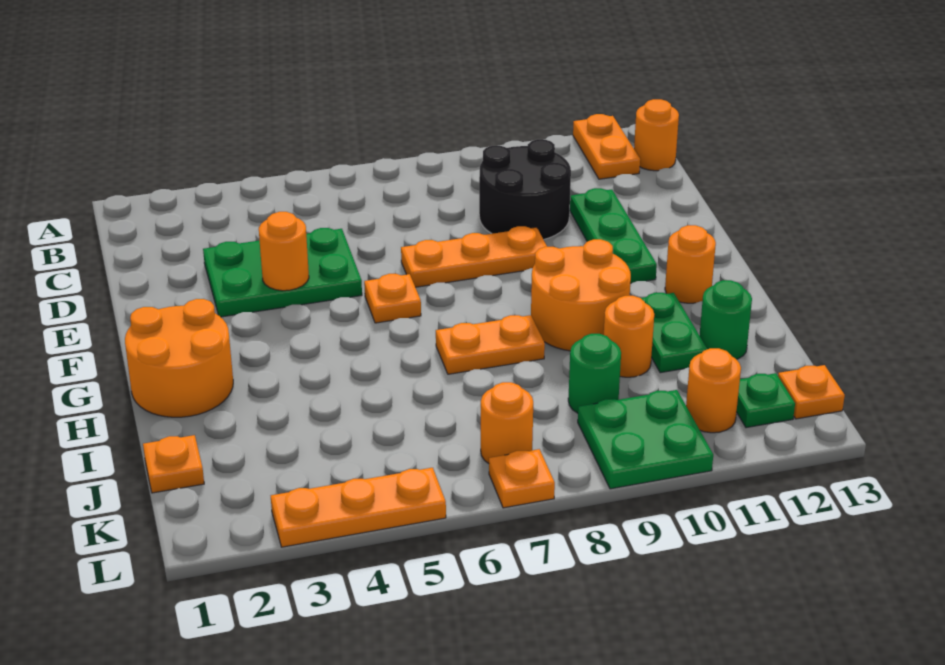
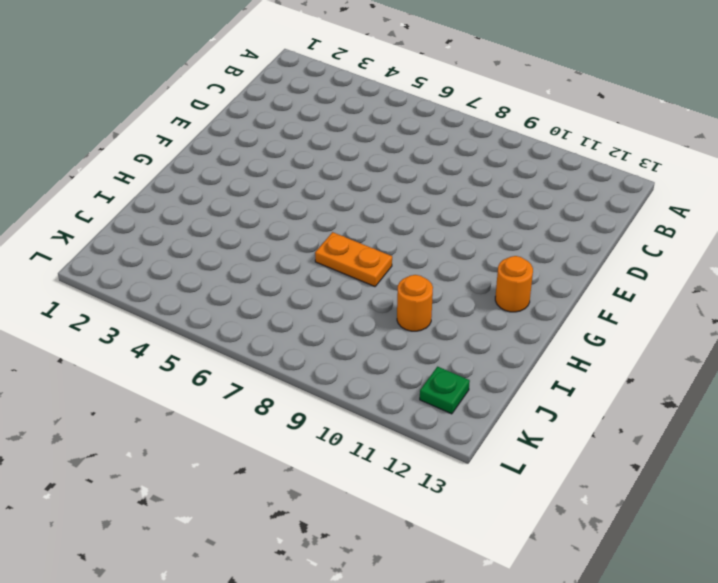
none -> orange plate A12:B12 level 1
none -> orange round brick B13 level 1
none -> black round brick C9:D10 level 1

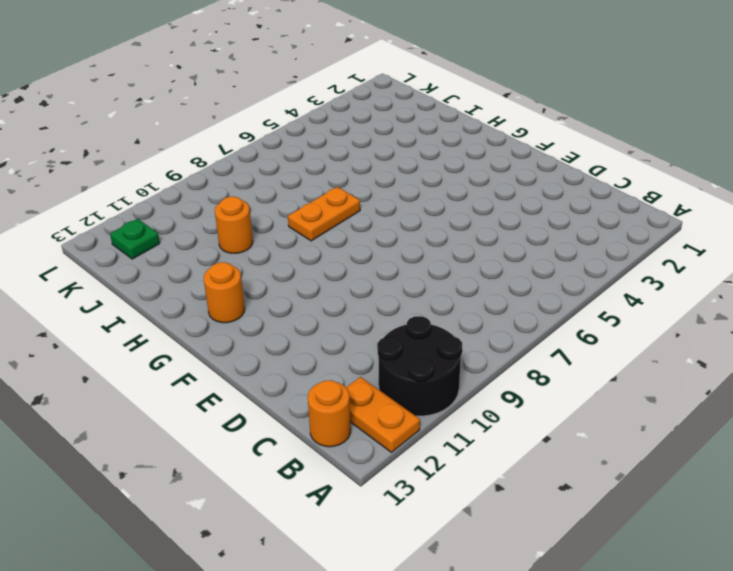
black round brick A10:B11 level 1 -> black round brick C9:D10 level 1
none -> green plate D3:E5 level 1
none -> green plate D11:F11 level 1
none -> orange plate E7:E9 level 1

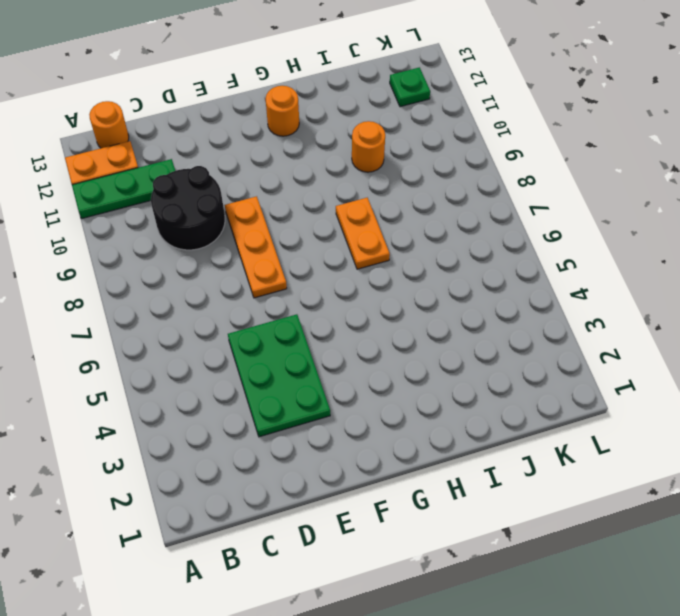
green plate A11:C11 level 1 -> green plate D11:F11 level 1
none -> orange plate F6 level 1
none -> orange round brick G1:H2 level 1
none -> orange round brick G9:H10 level 1

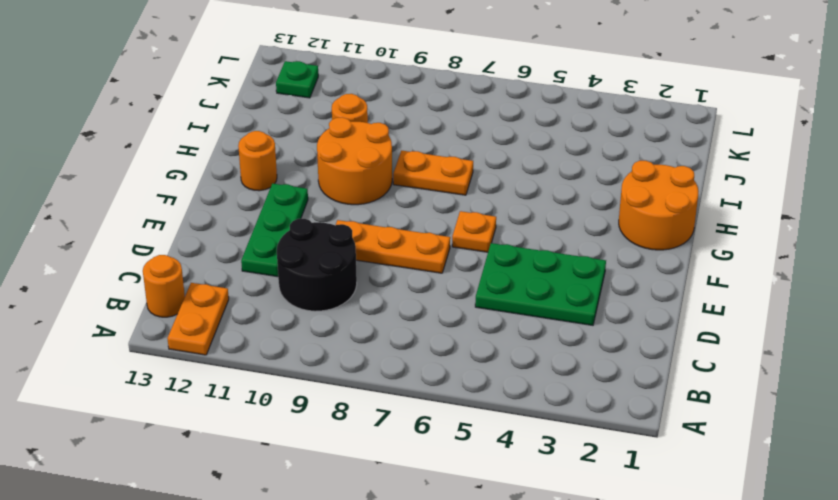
none -> green plate H11:I11 level 1
none -> green round brick I12 level 1
none -> orange plate J1 level 1

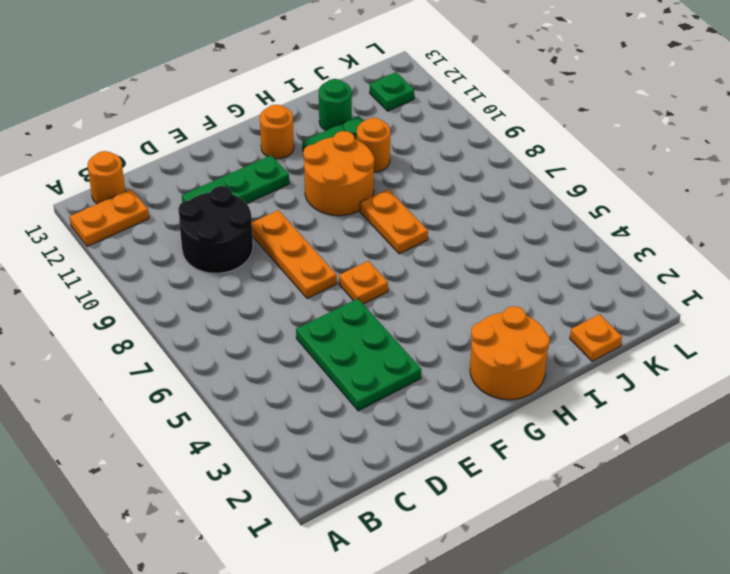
none -> green round brick J9 level 1
none -> orange round brick K7 level 1
none -> green plate K9:L10 level 1

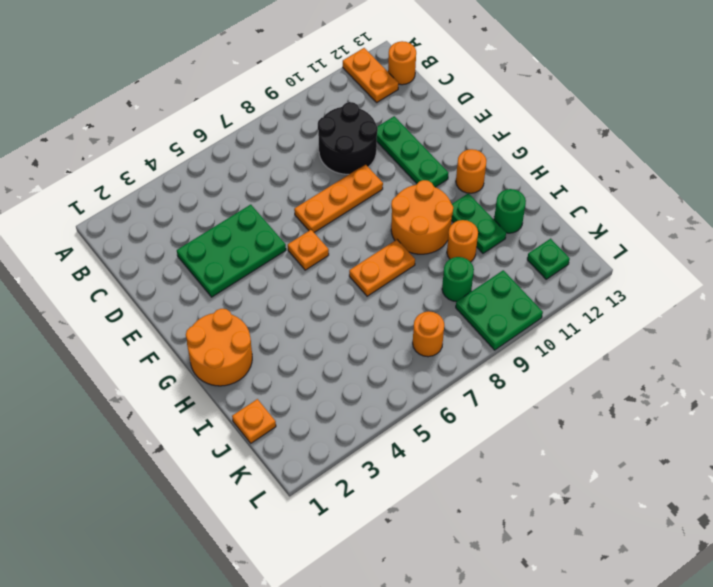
none -> orange round brick K11 level 1
none -> orange plate K13 level 1
none -> orange plate L3:L5 level 1

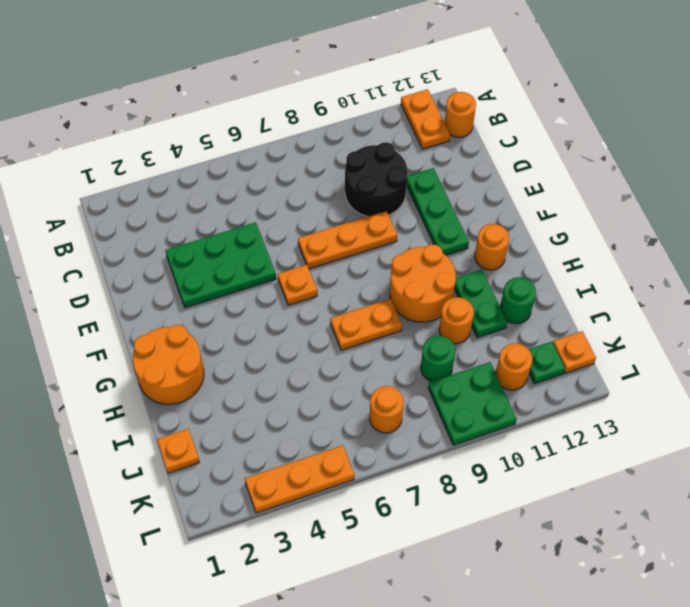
none -> orange plate L7 level 1
none -> orange round brick E4 level 2

